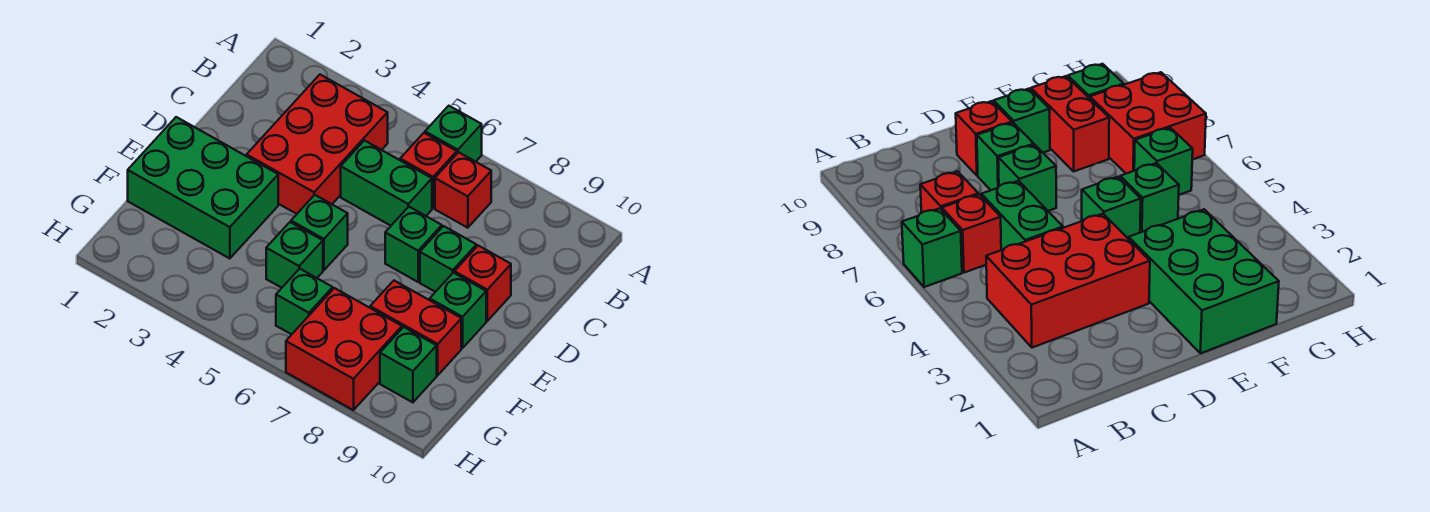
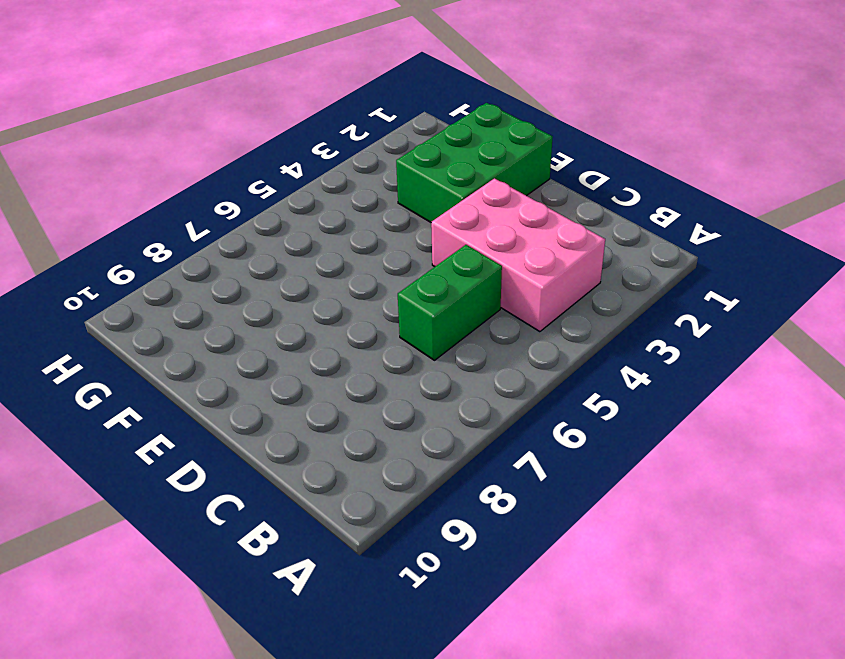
pink brick B3:D4 level 1 -> red brick B3:D4 level 1
none -> green brick A6 level 1
none -> red brick B6 level 1
none -> red brick B7 level 1

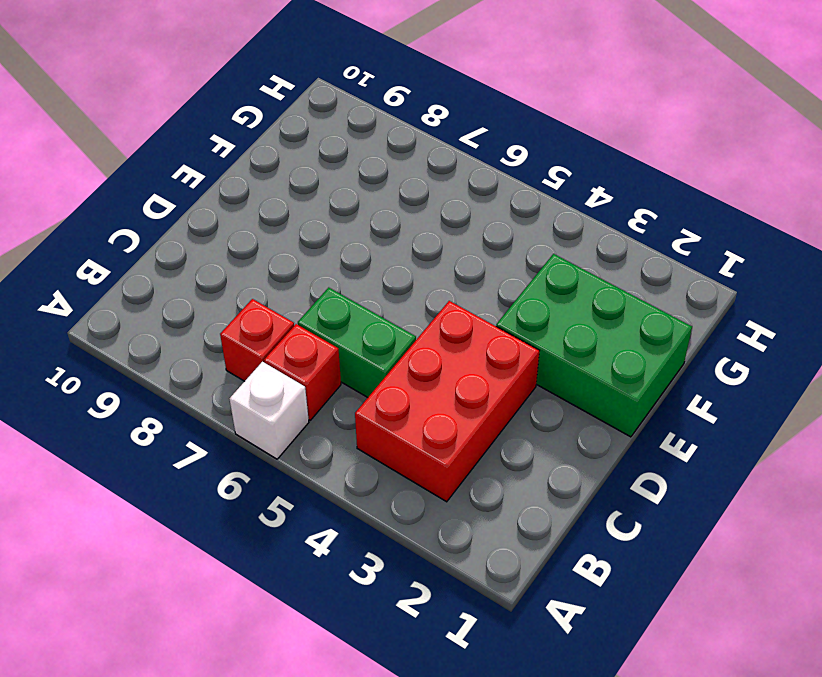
white brick A6 level 1 -> green brick A6 level 1
none -> green brick D7 level 1
none -> green brick D8 level 1
none -> red brick D9 level 1

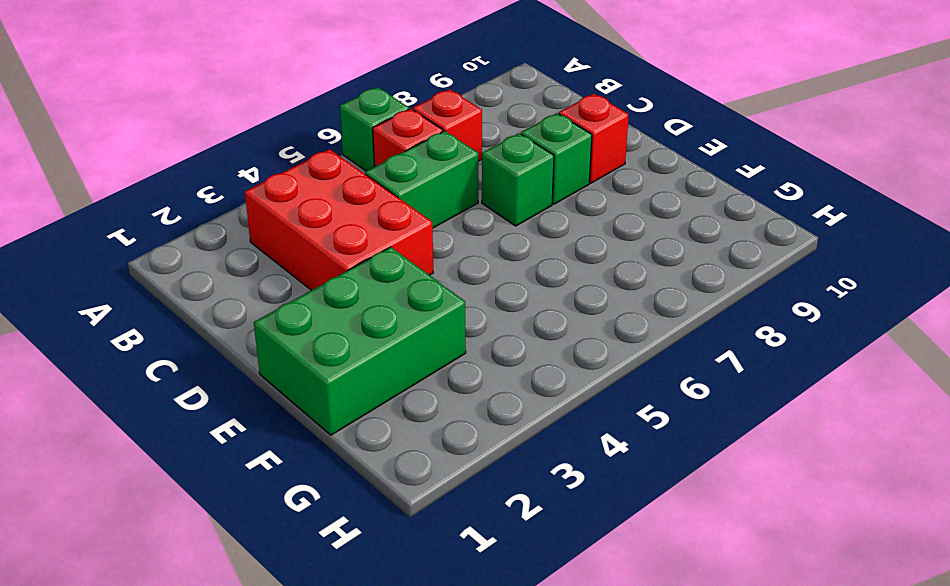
none -> green brick E5 level 1
none -> green brick E9 level 1
none -> green brick F5 level 1

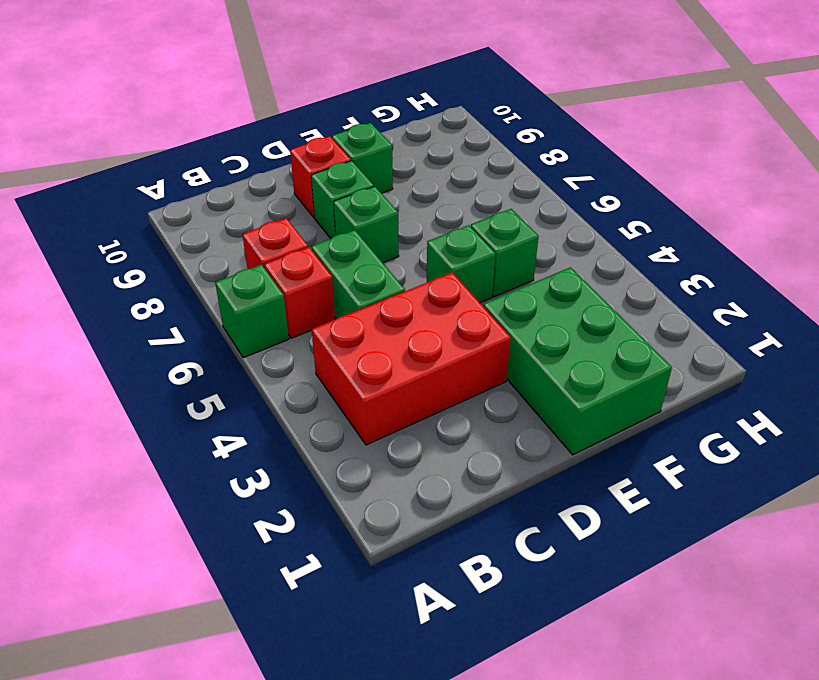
none -> red brick F8:F9 level 1
none -> green brick G6 level 1
none -> red brick G7:H8 level 1

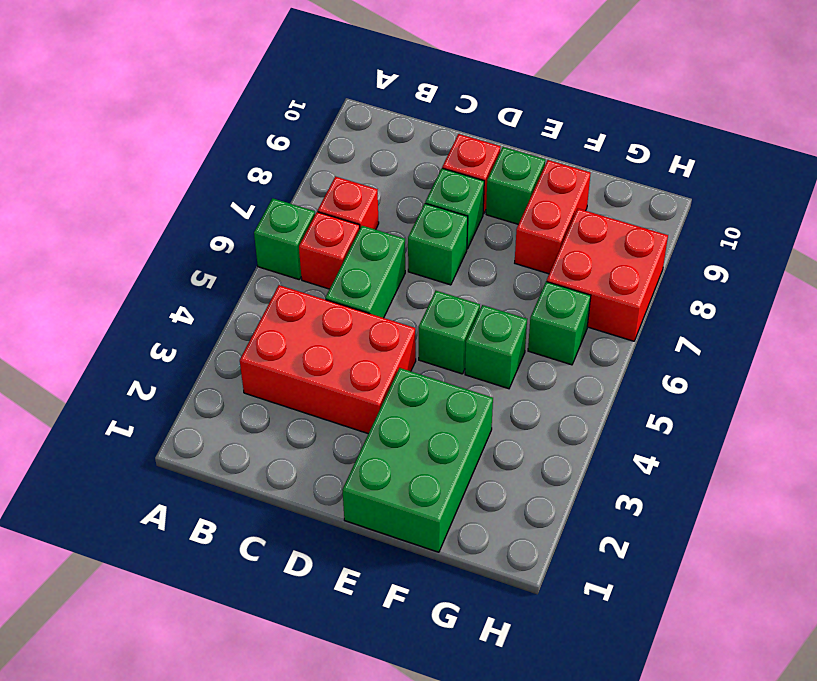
none -> green brick G9 level 1

